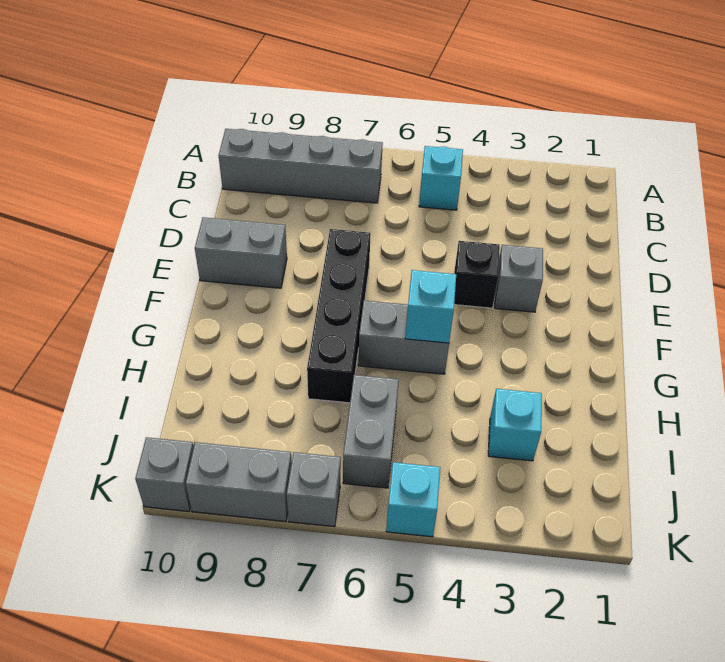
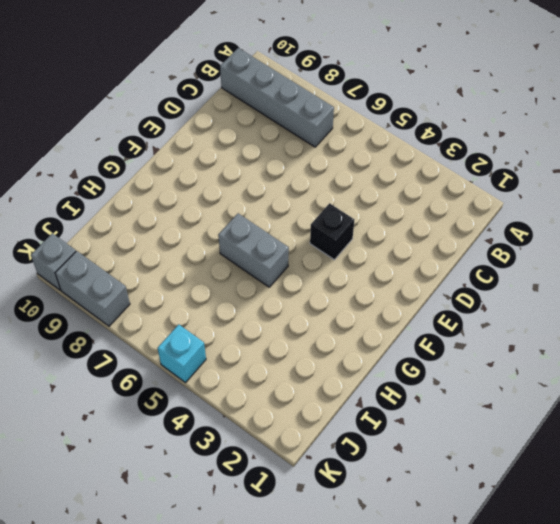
none -> cyan brick B5 level 1
none -> grey brick E3 level 1
none -> black brick E7:H7 level 1

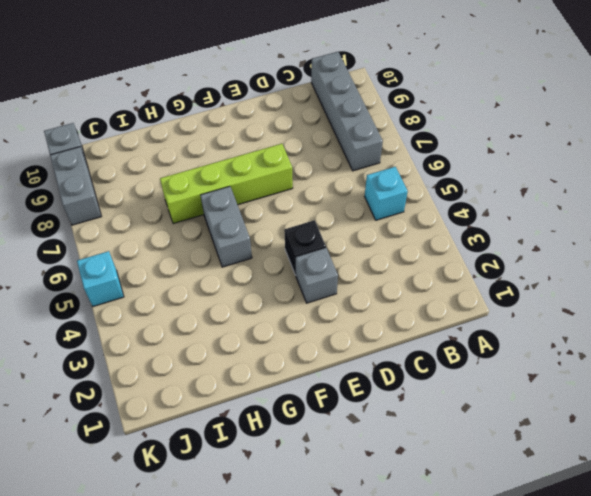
lime brick E7:H7 level 1 -> black brick E7:H7 level 1
none -> grey brick E9:E10 level 1
none -> cyan brick I3 level 1
none -> grey brick I6:J6 level 1

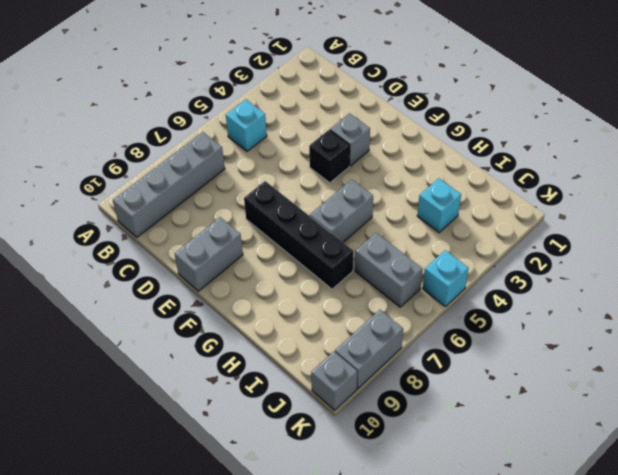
none -> grey brick K7 level 1
none -> cyan brick G5 level 2

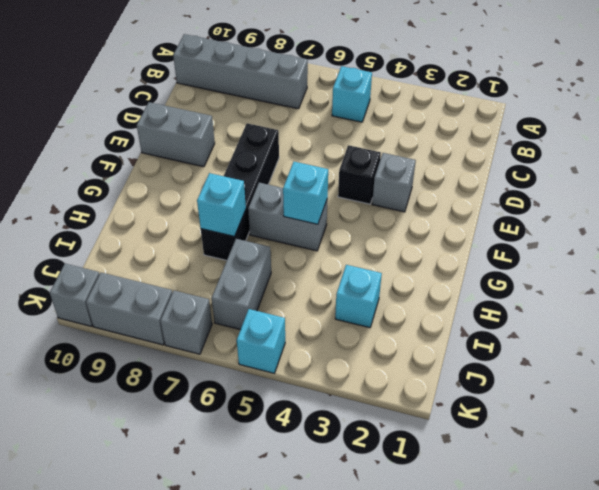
cyan brick H7 level 2 -> none

